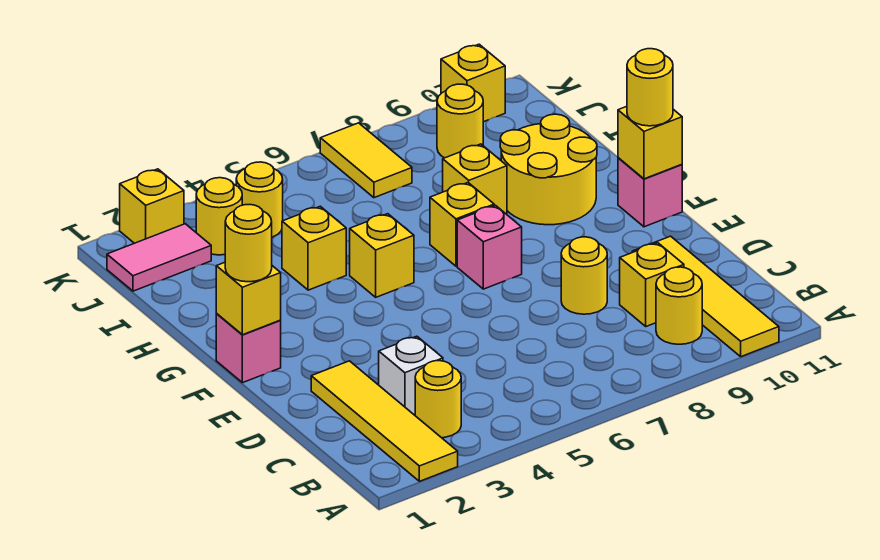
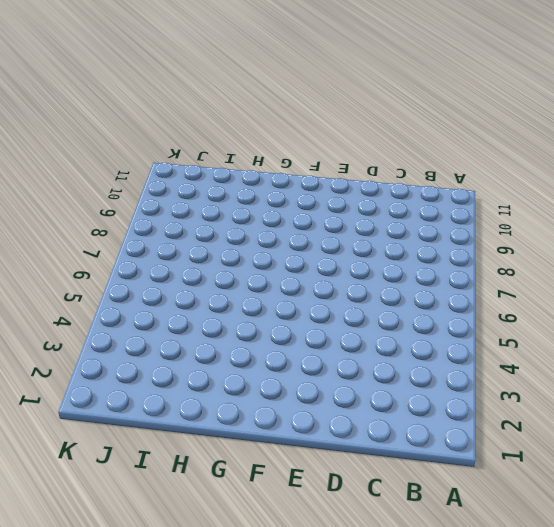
none -> yellow tile A2:D2 level 1
none -> yellow tile A10:D10 level 1
none -> yellow round brick B3 level 1

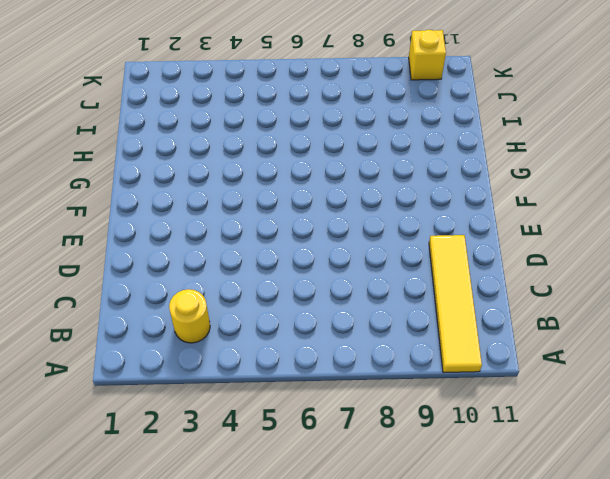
none -> yellow tile A2:D2 level 1
none -> yellow round brick B9 level 1
none -> white brick C3 level 1

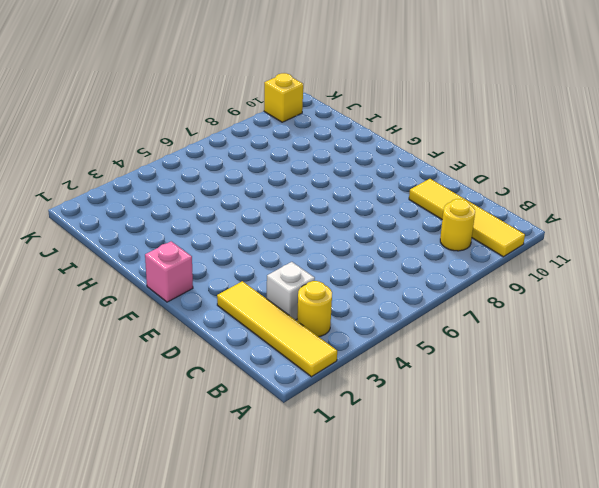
none -> yellow brick C9 level 1
none -> yellow round brick D8 level 1
none -> pink brick F7 level 1

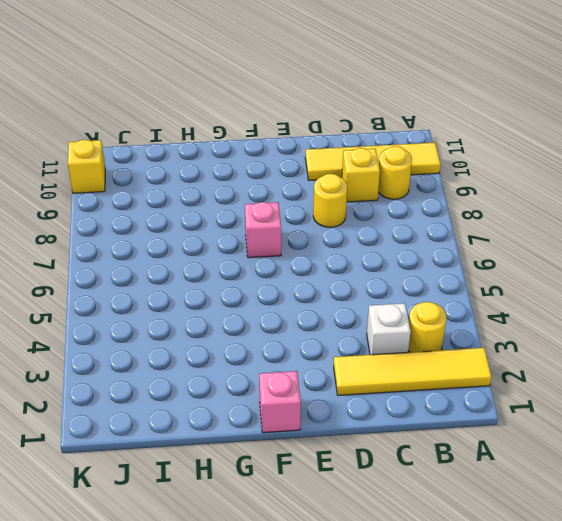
none -> pink brick F11 level 1
none -> yellow brick G5 level 1
none -> yellow brick G7 level 1

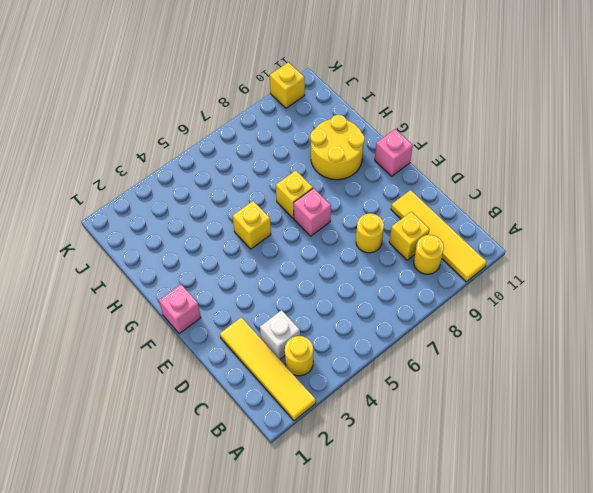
none -> yellow brick H4 level 1
none -> yellow brick H8 level 1
none -> pink tile J1:J2 level 1

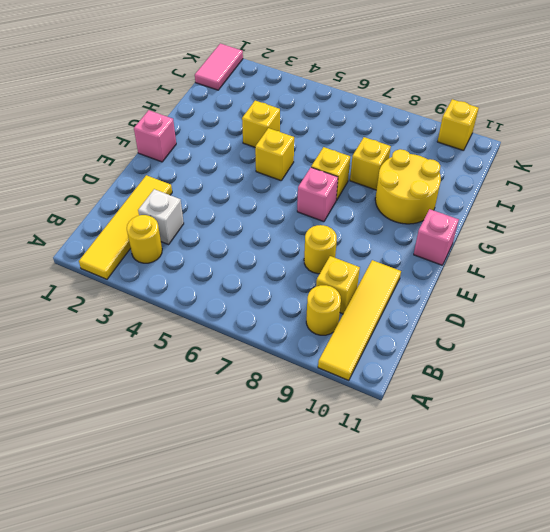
pink tile J1:K1 level 1 -> pink tile J1:J2 level 1
none -> yellow round brick J3 level 1
none -> yellow round brick J4 level 1
none -> yellow tile J7:K7 level 1

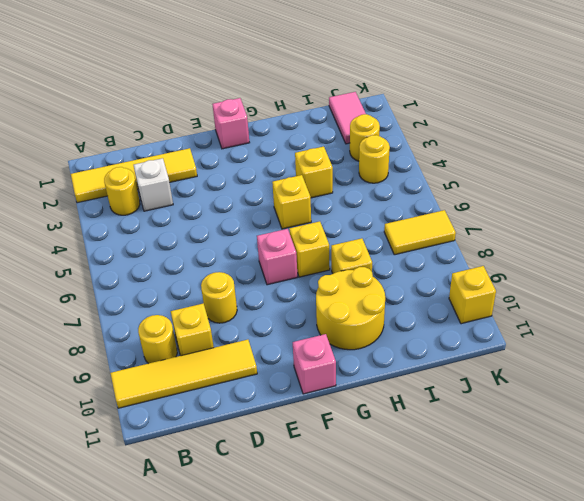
none -> yellow round brick J9 level 1
none -> yellow brick K2 level 1
none -> yellow brick F1 level 2

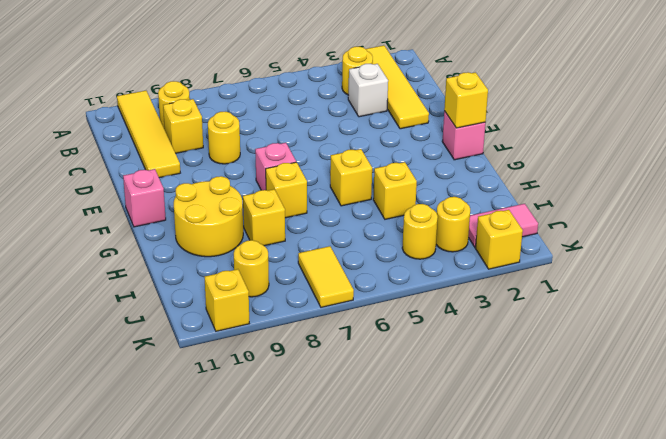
none -> yellow brick F11 level 2
none -> yellow round brick F1 level 3
none -> yellow round brick F11 level 3

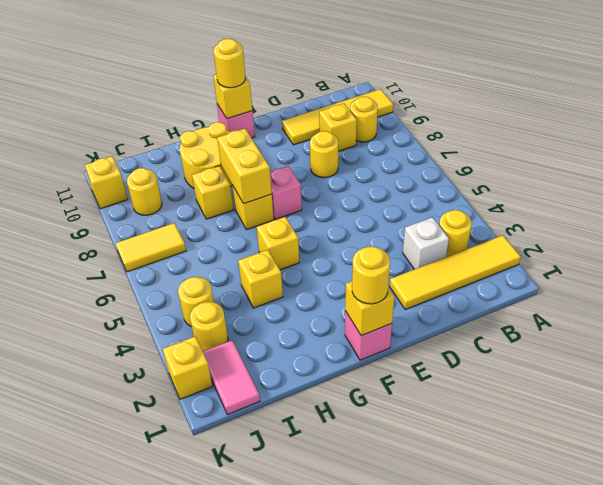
yellow brick G7:G8 level 2 -> none

